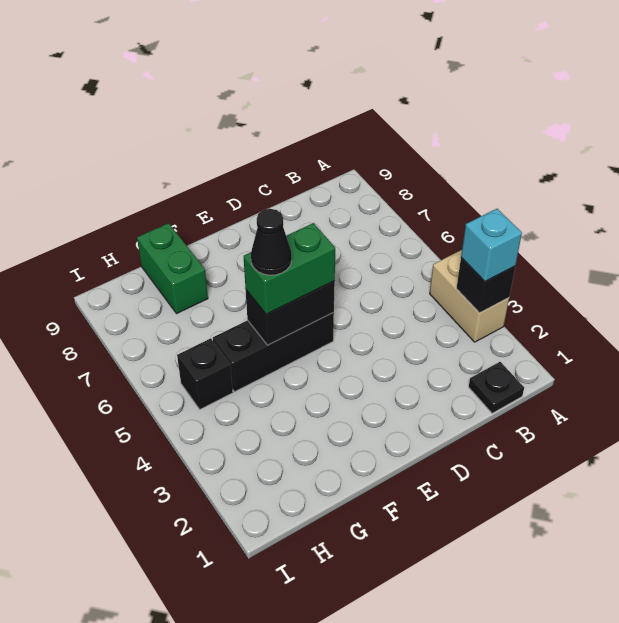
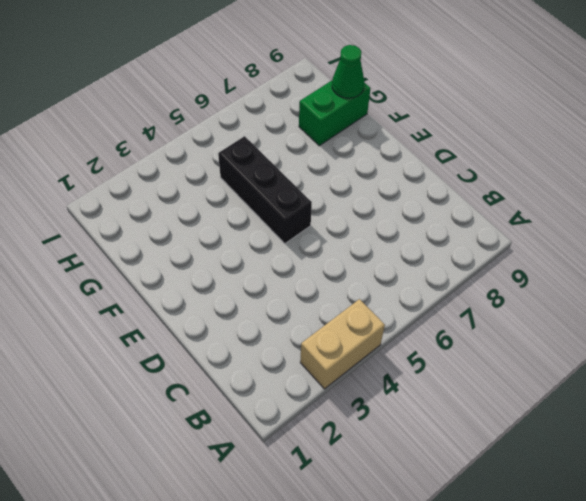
green cone G9 level 2 -> none
none -> black plate B1 level 1
none -> black brick H5 level 1

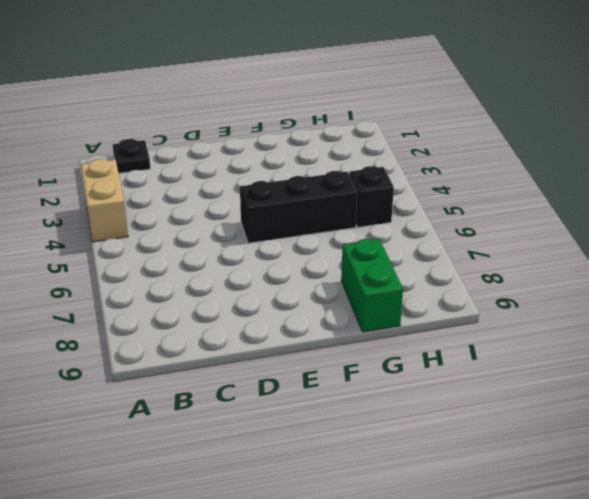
none -> black brick A3 level 2
none -> black brick E5:F5 level 2

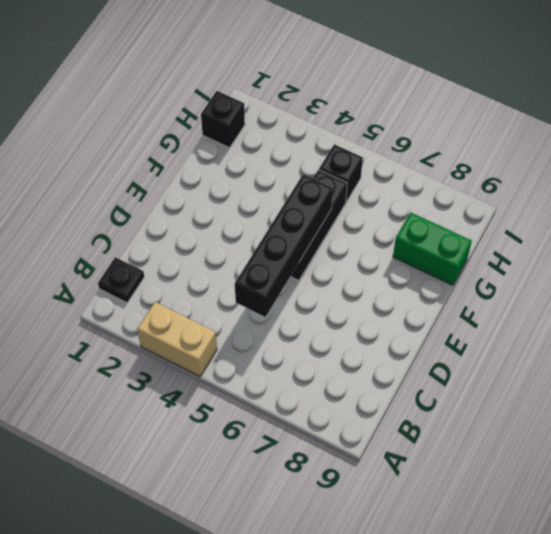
black brick C5:F5 level 2 -> black brick E5:F5 level 2
black brick H1 level 1 -> black brick A3 level 2
none -> cyan brick A3 level 3
none -> green brick E5:F5 level 3

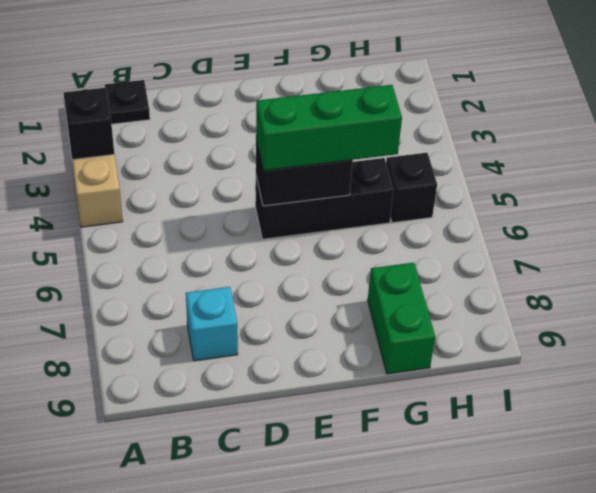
cyan brick C8 level 1 -> cyan brick A3 level 3
green brick E5:G5 level 3 -> green brick E5:F5 level 3
none -> black cone F5 level 4

